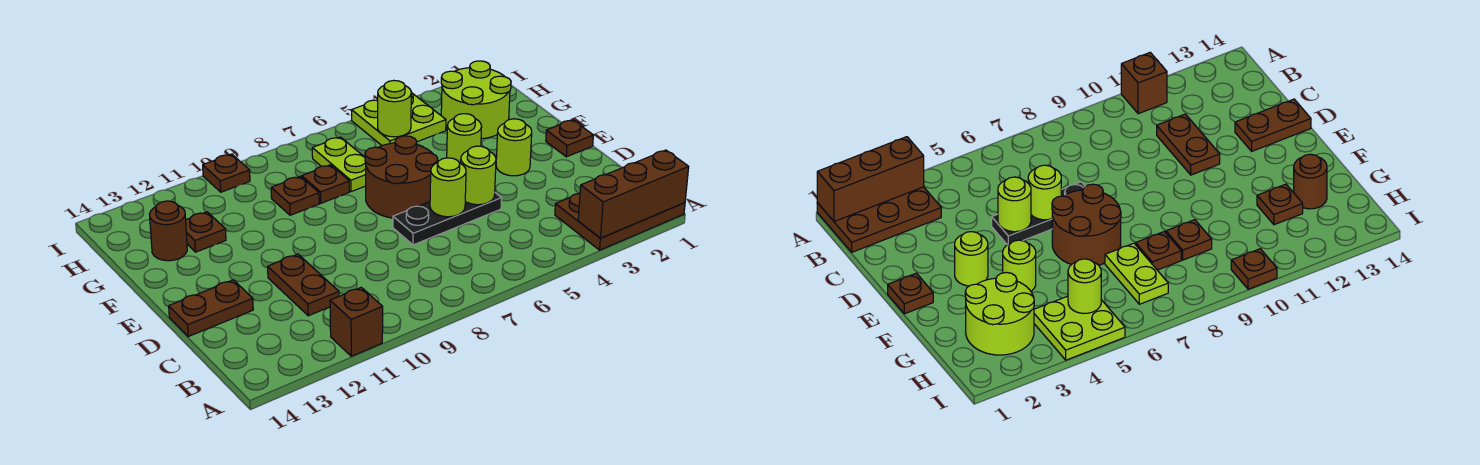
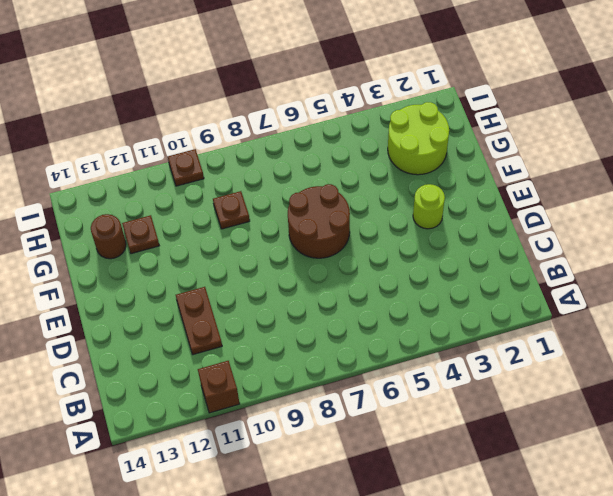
none -> brown plate A1:B3 level 1
none -> black plate D5:D7 level 1
none -> brown plate D13:D14 level 1

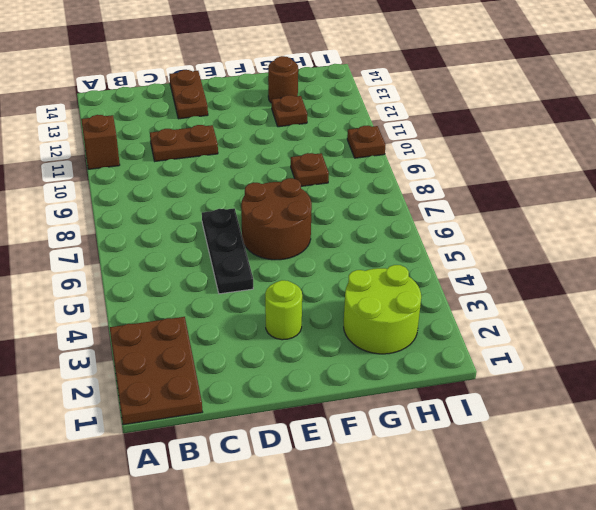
none -> brown plate E1 level 1
none -> lime round brick F4 level 1
none -> lime plate G7:H7 level 1

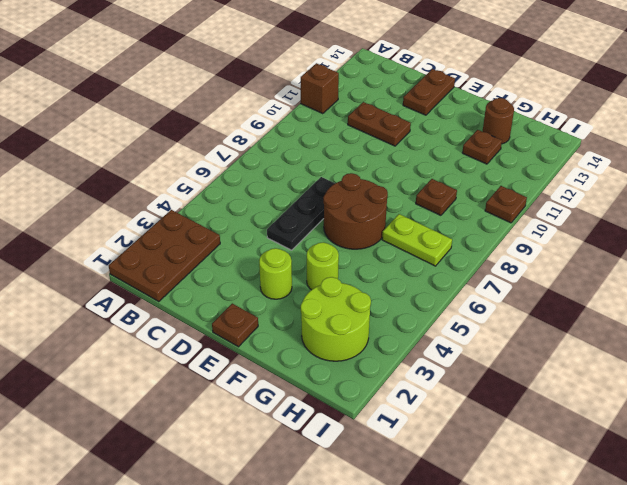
none -> brown plate G8 level 1
none -> lime plate H4:I5 level 1
none -> brown brick A1:A3 level 2

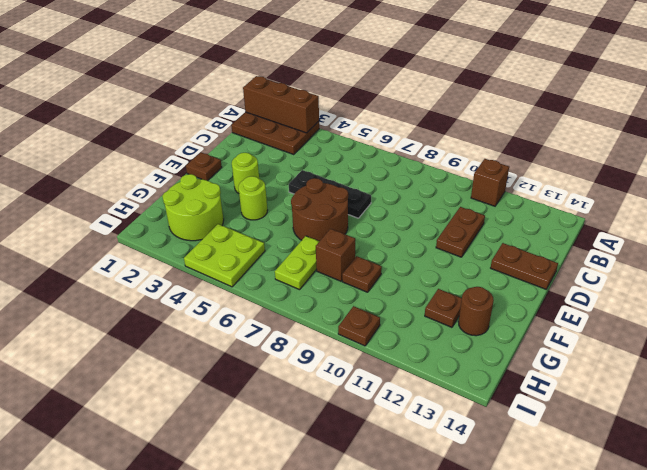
brown brick G8 level 1 -> brown plate G8 level 1
none -> lime round brick D5 level 2
none -> lime round brick D6 level 2
none -> lime round brick H5 level 2

